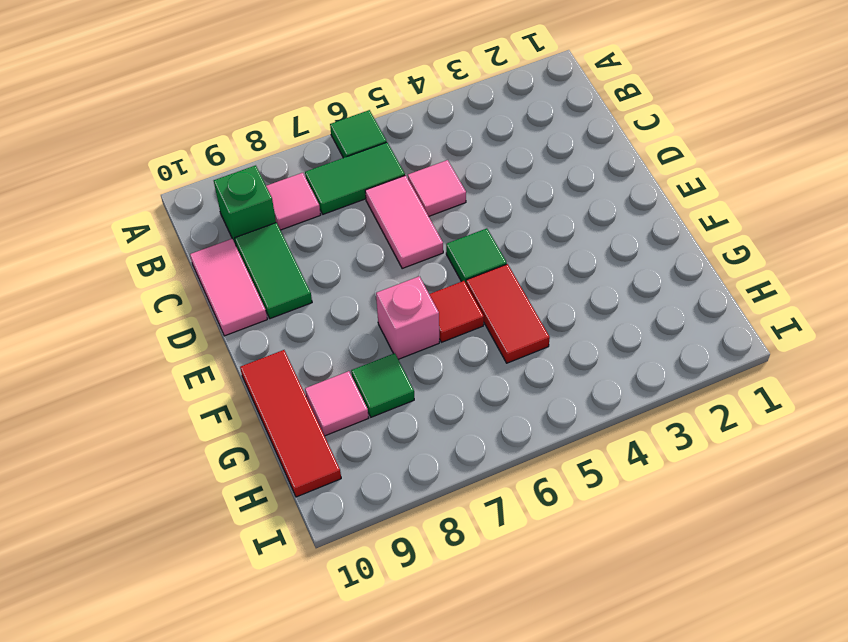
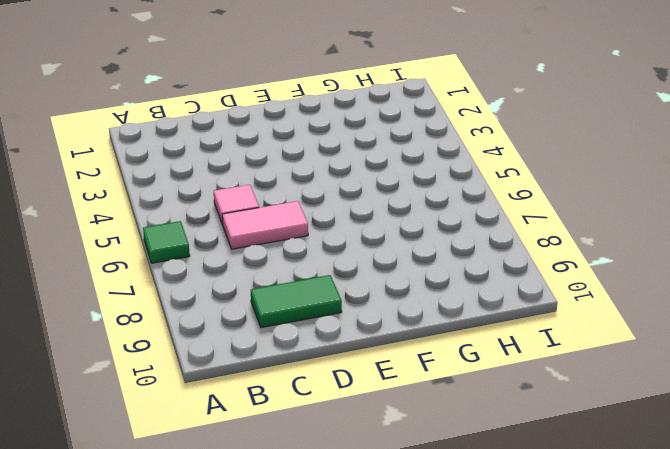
none -> green tile B6:B7 level 1
none -> pink tile B8 level 1
none -> green brick B9 level 1

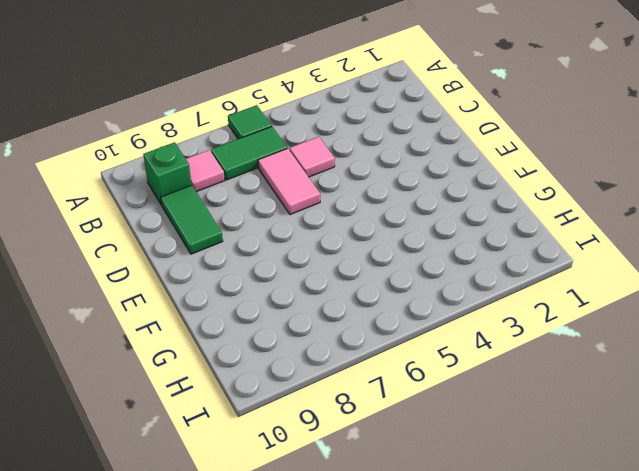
none -> pink tile C10:D10 level 1
none -> green tile E5 level 1
none -> red tile F5:G5 level 1

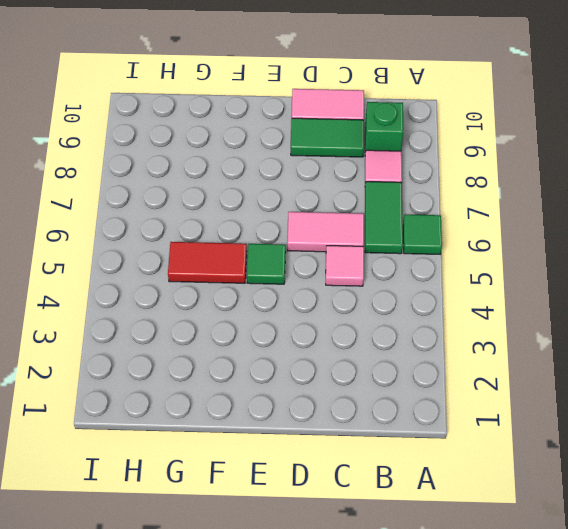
none -> red tile F6 level 1
none -> pink brick F7 level 1
none -> red tile F10:H10 level 1

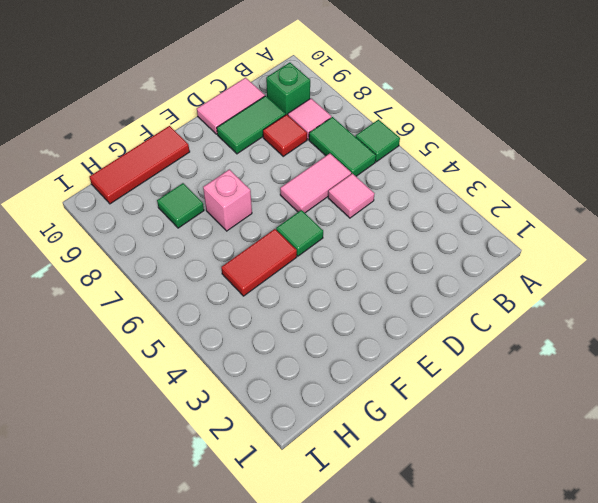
red tile C8 level 1 -> red tile F6 level 1
none -> pink tile G9 level 1

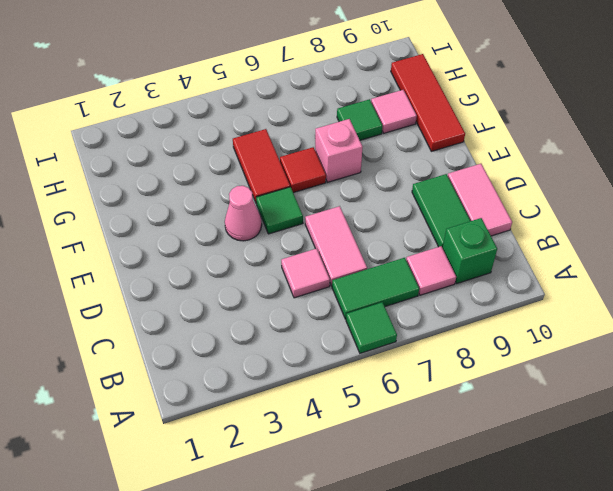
pink cone E4 level 1 -> none

